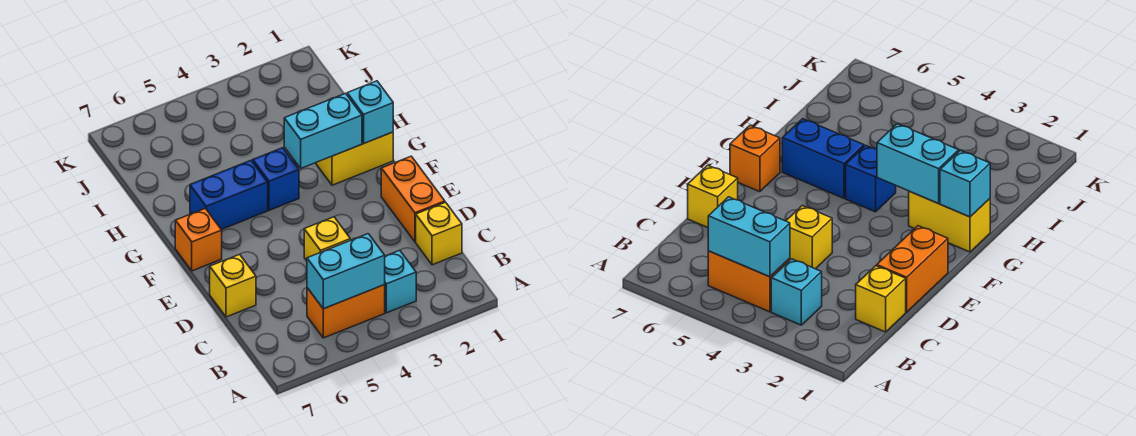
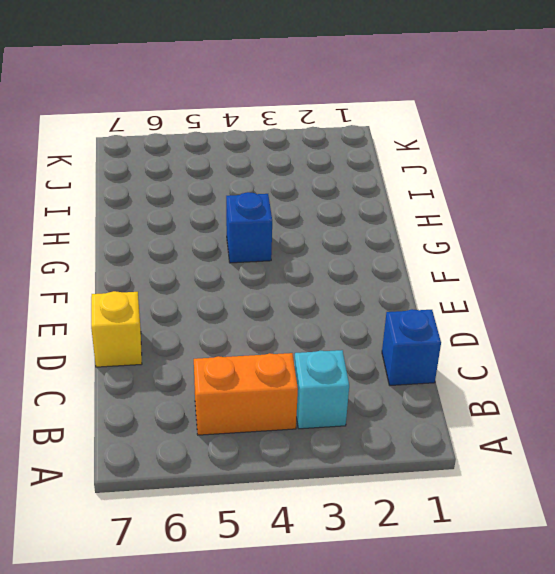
blue brick C1 level 1 -> yellow brick C1 level 1
none -> orange brick D1:E1 level 1
none -> yellow brick D4 level 1
none -> orange brick F7 level 1

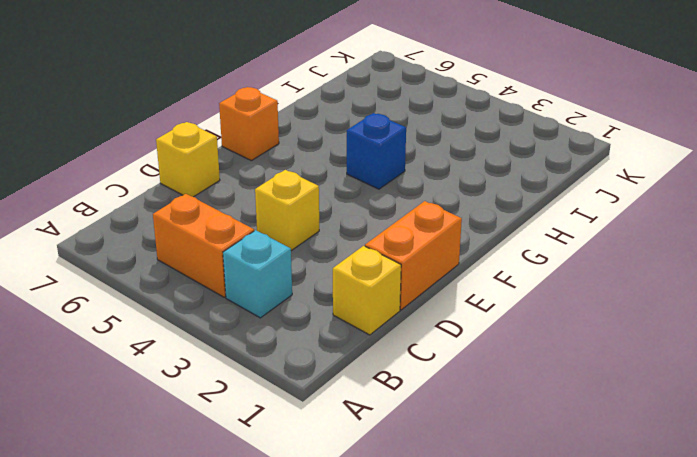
none -> yellow brick G1:G2 level 1
none -> blue brick G5:G6 level 1
none -> cyan brick B4:B5 level 2

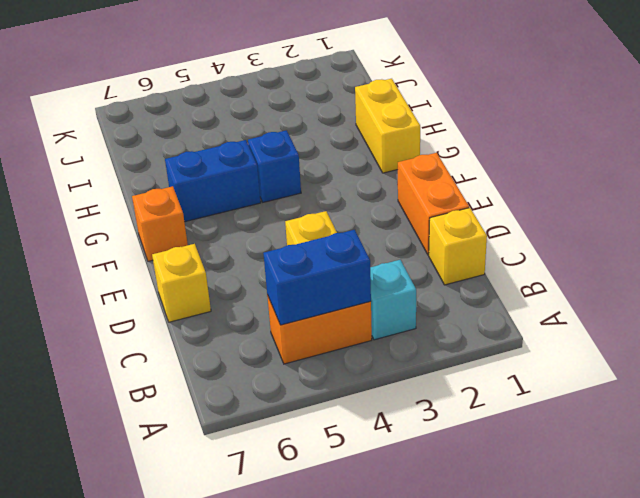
blue brick B4:B5 level 2 -> cyan brick B4:B5 level 2
yellow brick G1:H1 level 1 -> yellow brick G1:G2 level 1
none -> cyan brick G1 level 2
none -> cyan brick G2:G3 level 2

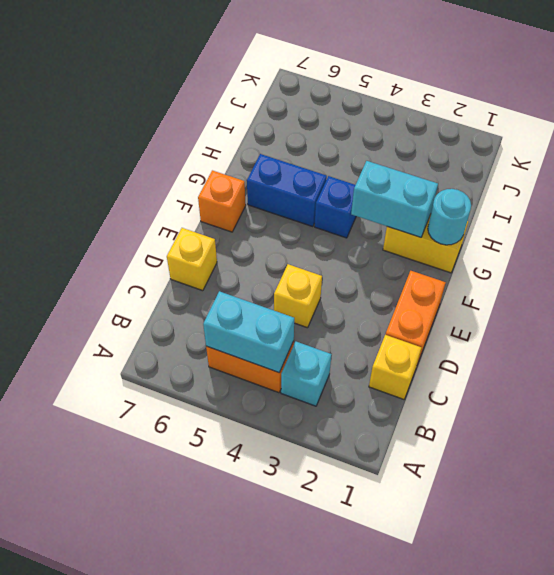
cyan round brick G1 level 2 -> cyan brick G1 level 2

